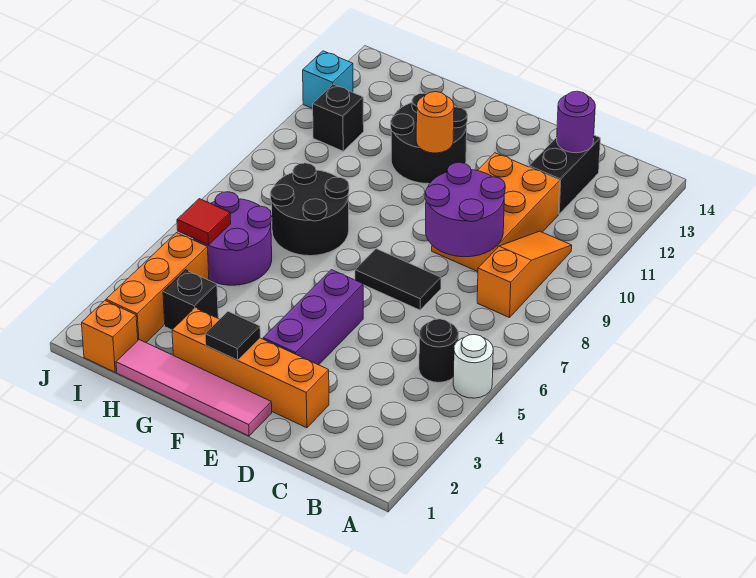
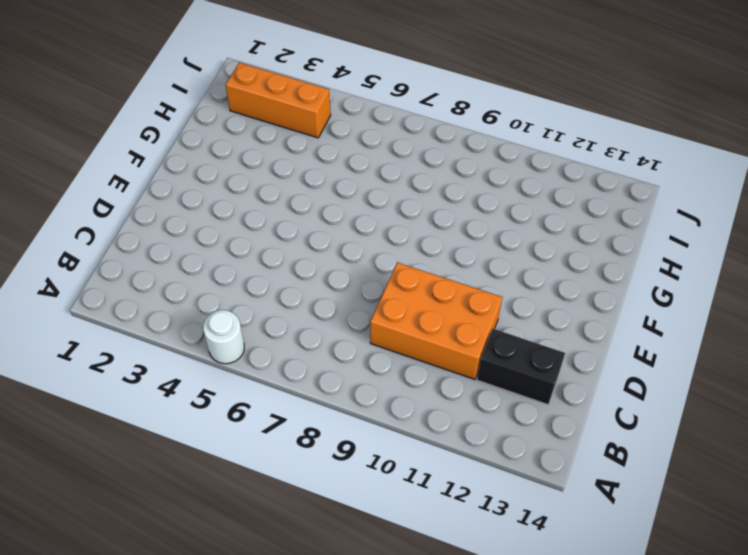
none -> black round brick B5 level 1
none -> orange slope B8:B10 level 1 top 8
none -> orange brick D2:G2 level 1

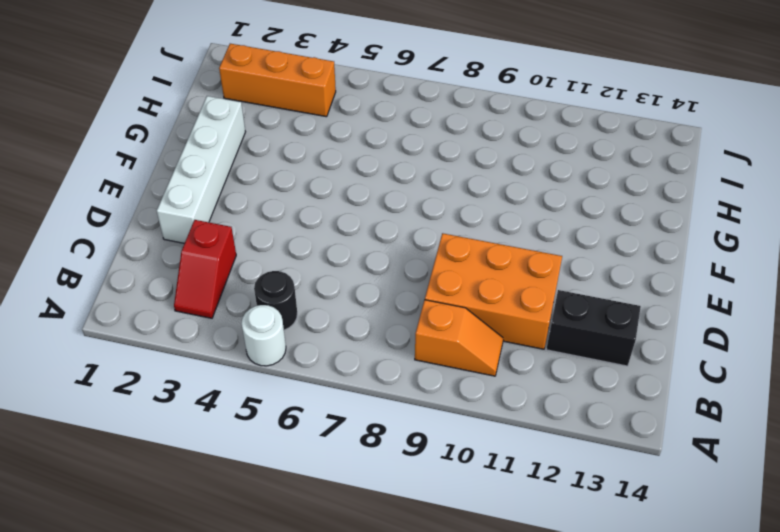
red slope B3:C3 level 1 top C -> none
orange slope B9:B10 level 1 top 9 -> orange slope B8:B10 level 1 top 8
white brick D2:G2 level 1 -> orange brick D2:G2 level 1
none -> black tile D7:E7 level 1
none -> pink tile E1:H1 level 1
none -> purple brick E3:E5 level 1

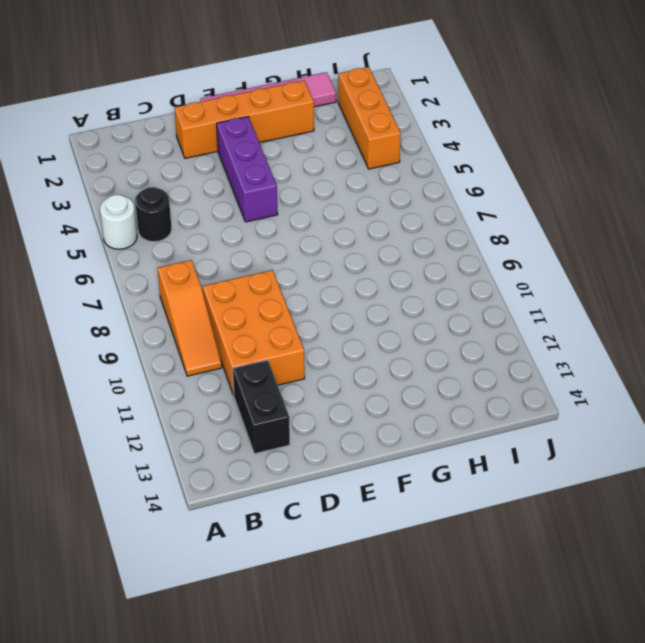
none -> black tile D7:E7 level 1
none -> black round brick F11:G12 level 1
none -> black round brick G7:H8 level 1

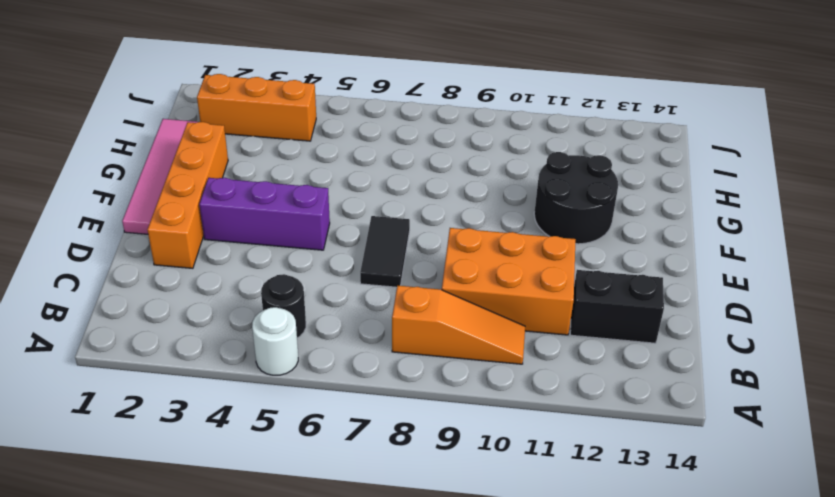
none -> black round brick G7:H8 level 1
none -> black brick H3 level 1
none -> purple round brick H5:I6 level 1

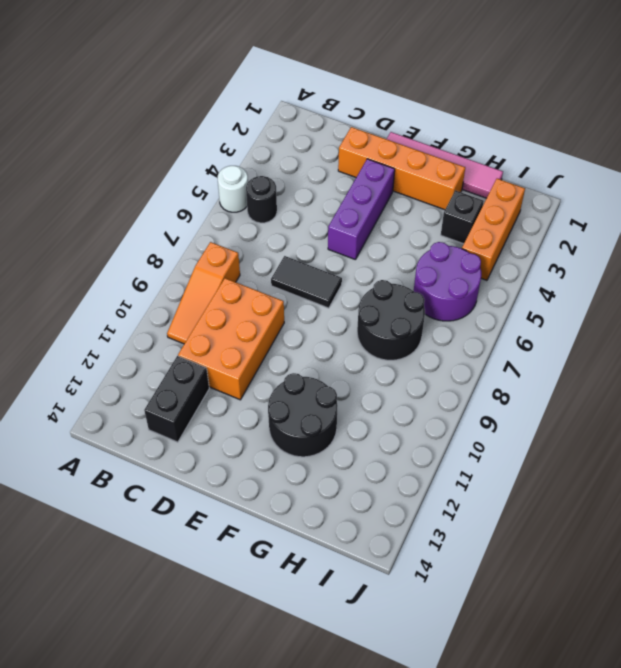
none -> orange brick I1 level 1
none -> black brick I11 level 1
none -> cyan brick J12 level 1

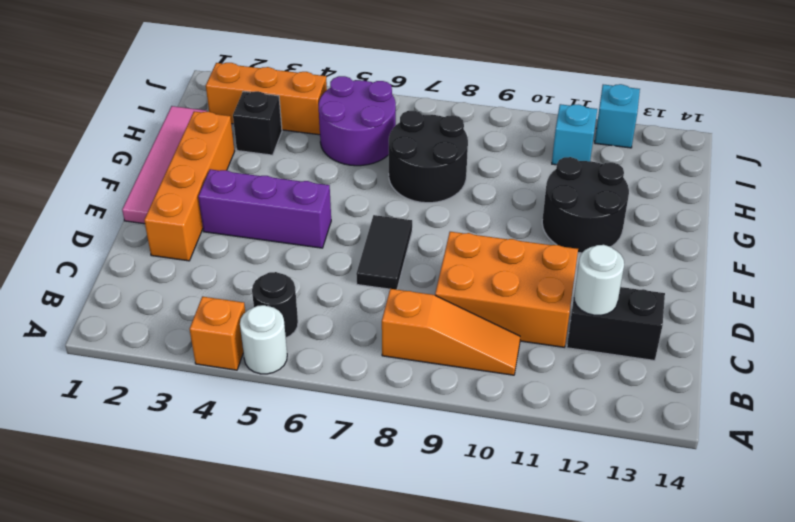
orange brick A4 level 1 -> orange brick I1 level 1
white round brick C12 level 2 -> none
cyan brick I11 level 1 -> black brick I11 level 1
none -> purple round brick C8:D9 level 2
none -> purple round brick C13 level 2
none -> black tile F2 level 2

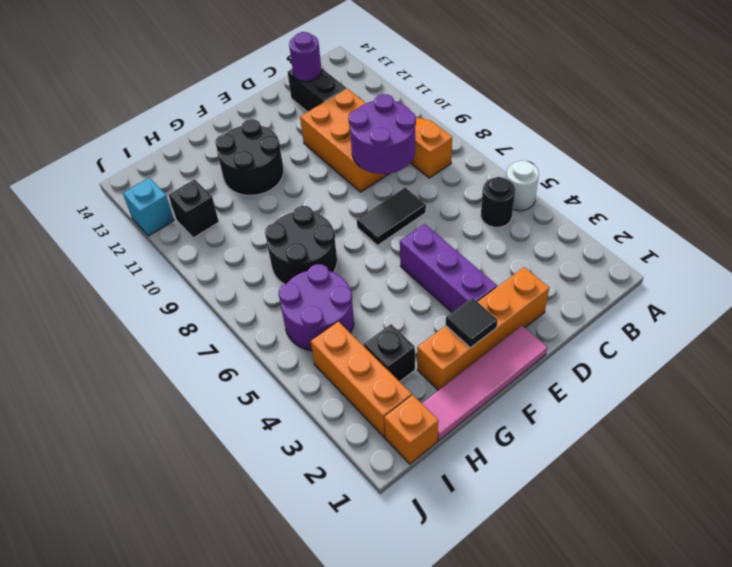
none -> orange round brick F11 level 2
none -> red tile I5 level 2

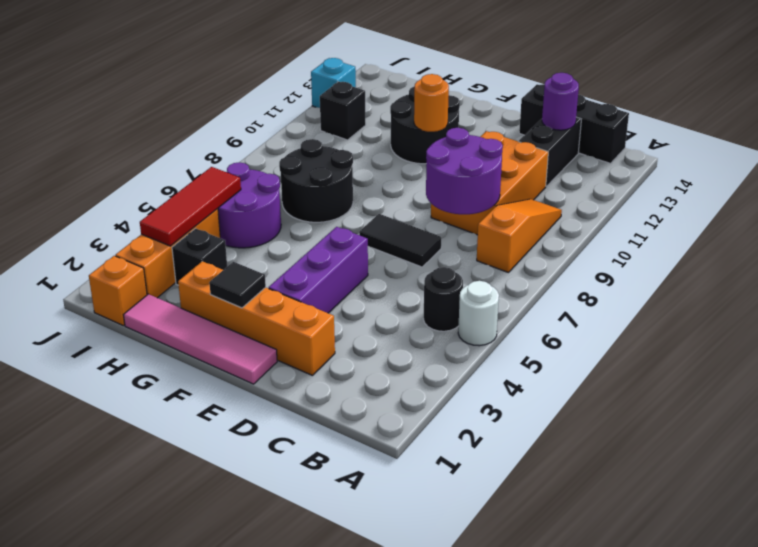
black brick B14:D14 level 1 -> none
red tile I3:I5 level 2 -> red tile I5 level 2

